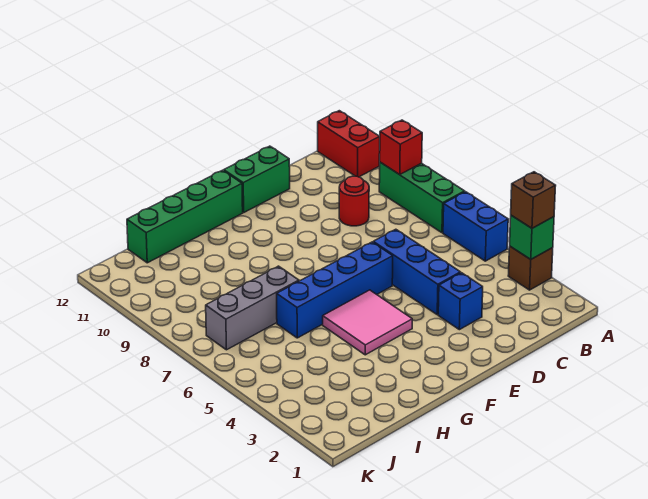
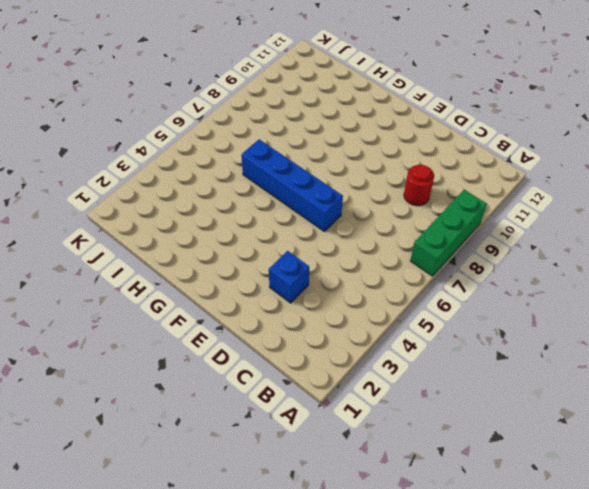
none -> brown brick A3 level 1
none -> blue brick A5:A6 level 1
none -> red brick A11:A12 level 1

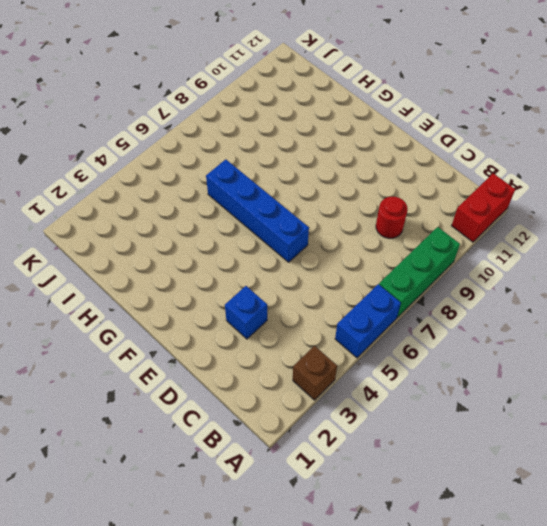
none -> blue brick D4:D6 level 1
none -> green brick D12:E12 level 1
none -> pink tile F4:G5 level 1

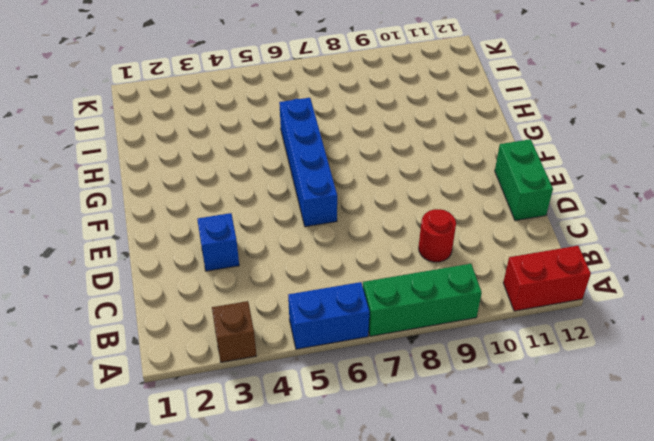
none -> blue brick D4:D6 level 1
none -> pink tile F4:G5 level 1
none -> green brick F12:I12 level 1

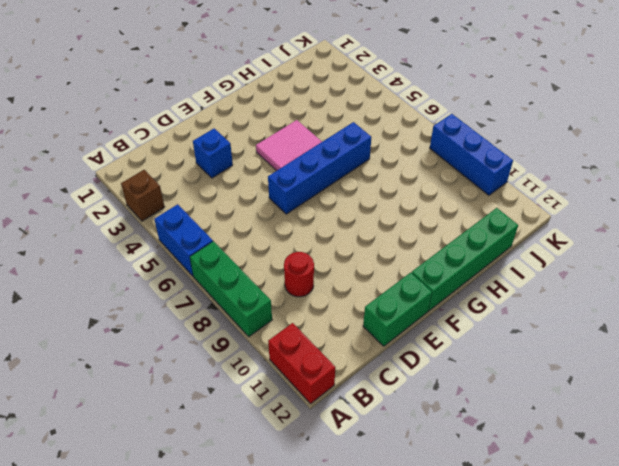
blue brick K8:K10 level 1 -> blue brick D4:D6 level 1
none -> grey brick H7:J7 level 1
none -> green brick A3 level 2
none -> red brick A9 level 2

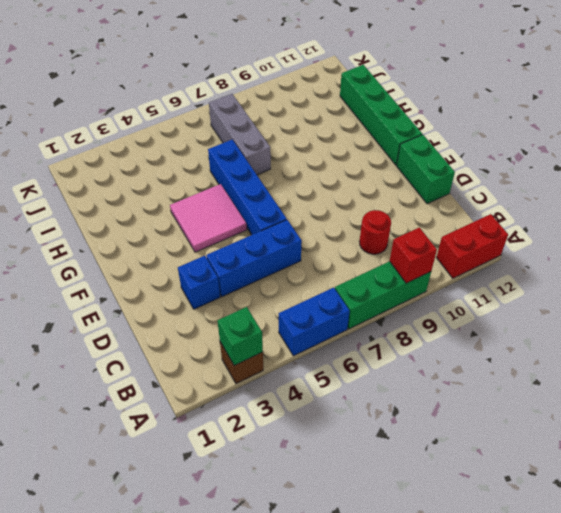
none -> brown brick A3 level 3

